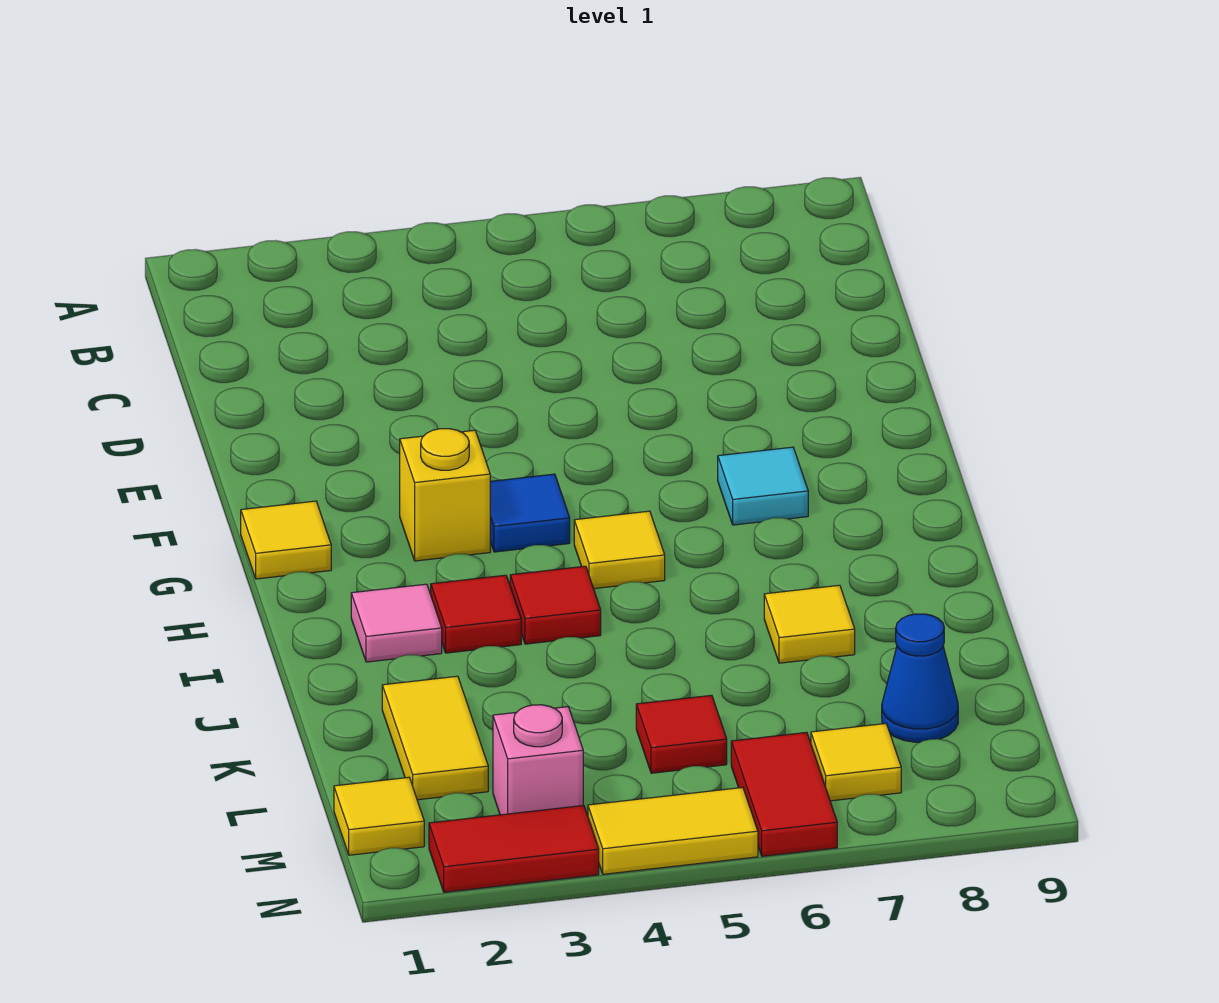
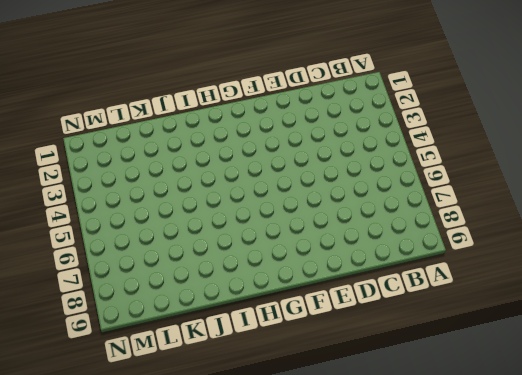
none -> yellow tile G1 level 1
none -> yellow brick G3 level 1
none -> blue tile G4 level 1

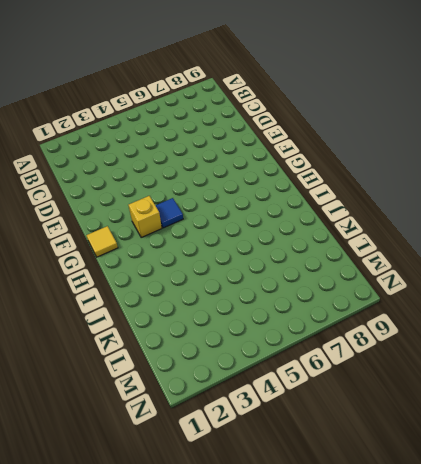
none -> cyan tile G7 level 1
none -> yellow tile H5 level 1
none -> pink tile I2 level 1

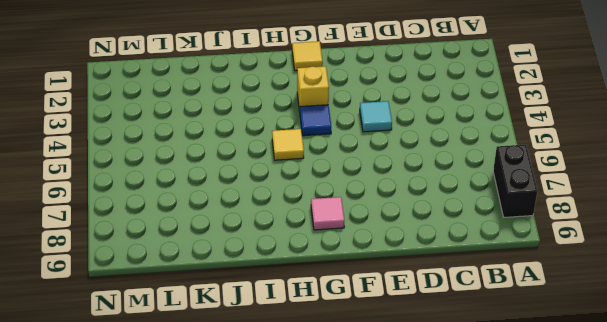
black brick A7:A8 level 1 -> none
cyan tile E4 level 1 -> cyan tile G7 level 1
pink tile G8 level 1 -> pink tile I2 level 1
none -> red tile I3 level 1
none -> red tile I4 level 1
none -> yellow tile J7 level 1

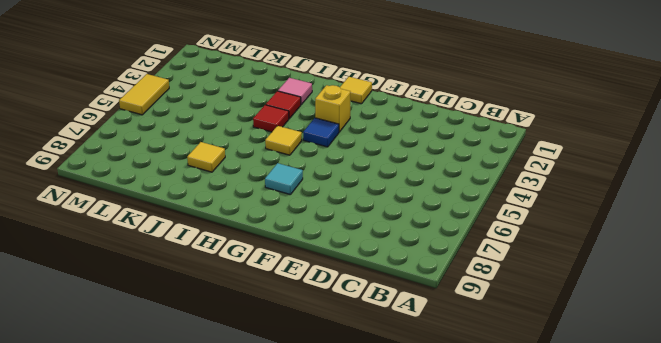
none -> yellow tile K2:L2 level 1
none -> red tile L5 level 1
none -> blue cone L8 level 1

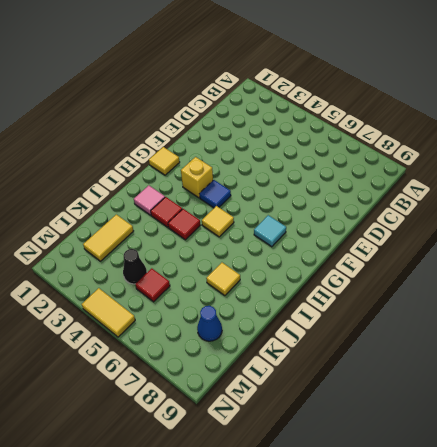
black cone L4 level 1 -> none
none -> yellow tile M1 level 1
none -> pink brick M3 level 1
none -> red tile M6:N6 level 1

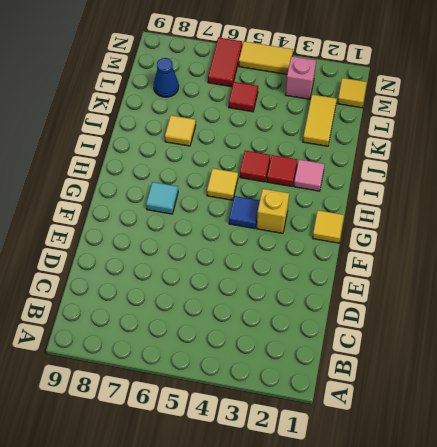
none -> yellow tile M7 level 1
none -> red tile N2:N3 level 1

